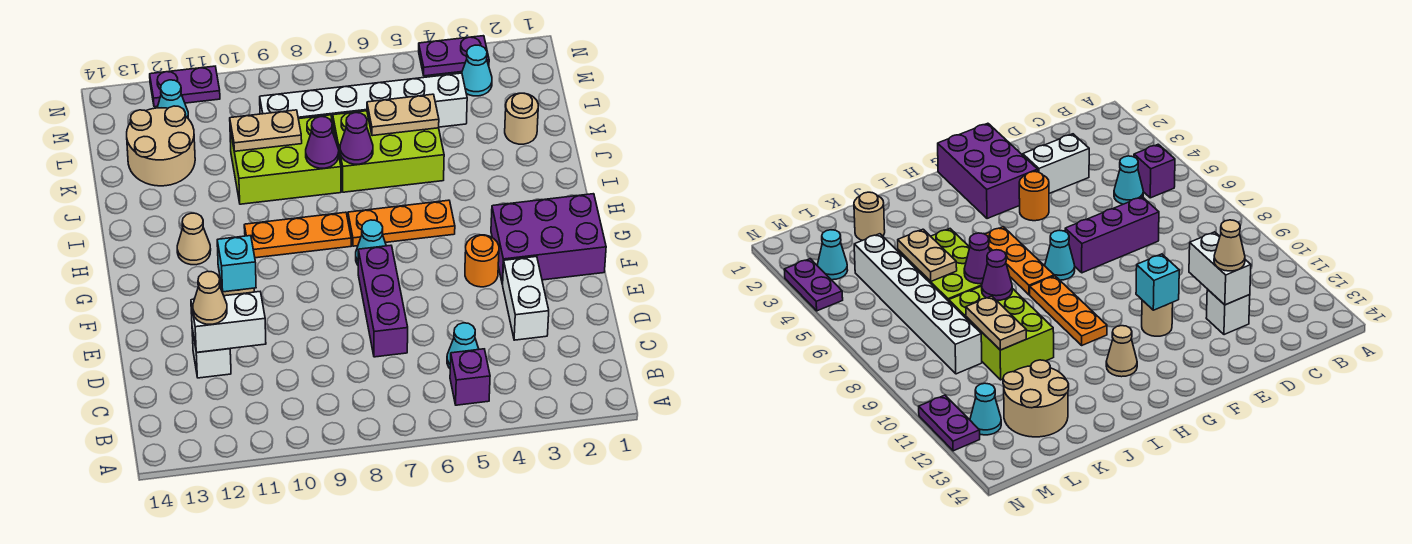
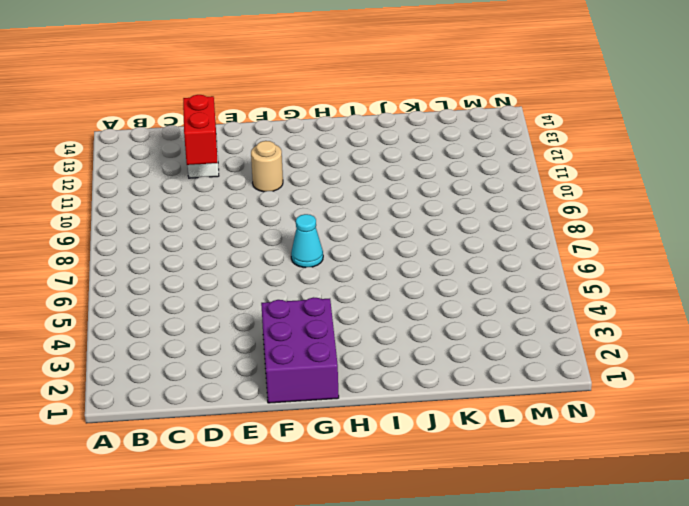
red brick D11:D12 level 2 -> white brick D11:D12 level 2
none -> purple brick B5 level 1
none -> cyan cone C5 level 1
none -> white brick D3:E3 level 1

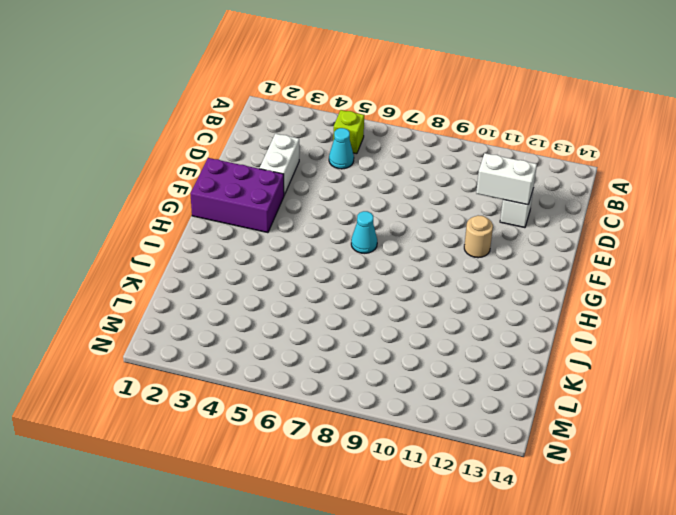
lime brick B5 level 1 -> purple brick B5 level 1
none -> purple brick D7:F7 level 1
none -> orange round brick F4 level 1
none -> orange plate H5:H7 level 1

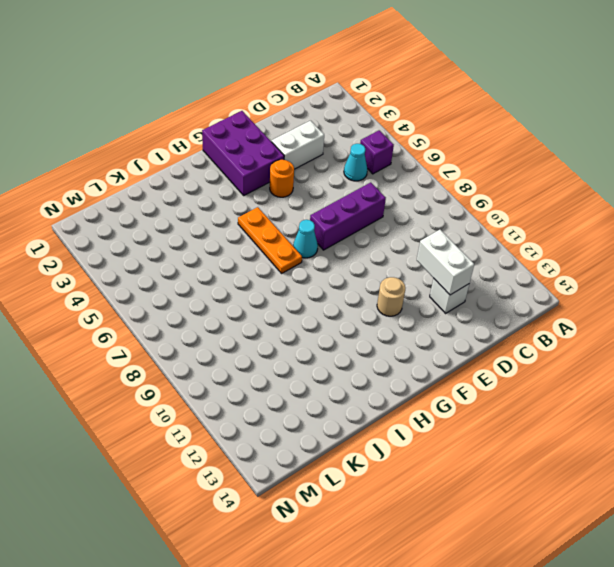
none -> orange plate H8:H10 level 1
none -> tan cone H12 level 1
none -> lime brick J5:K7 level 1

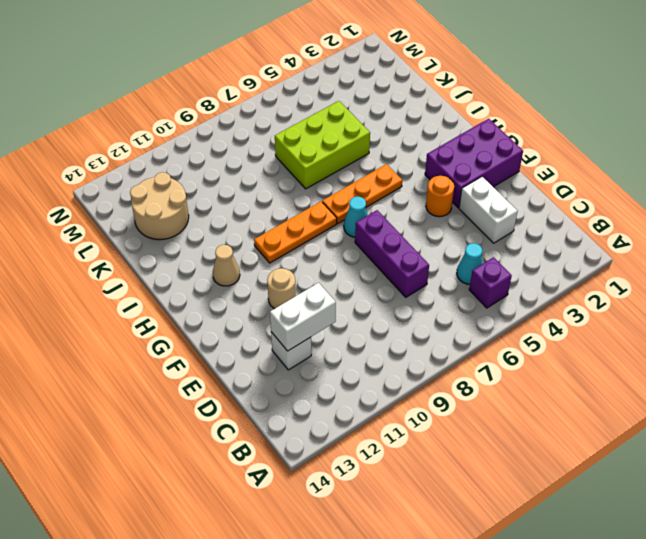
none -> lime brick J8:K10 level 1
none -> tan round brick K2 level 1
none -> white brick L4:L9 level 1

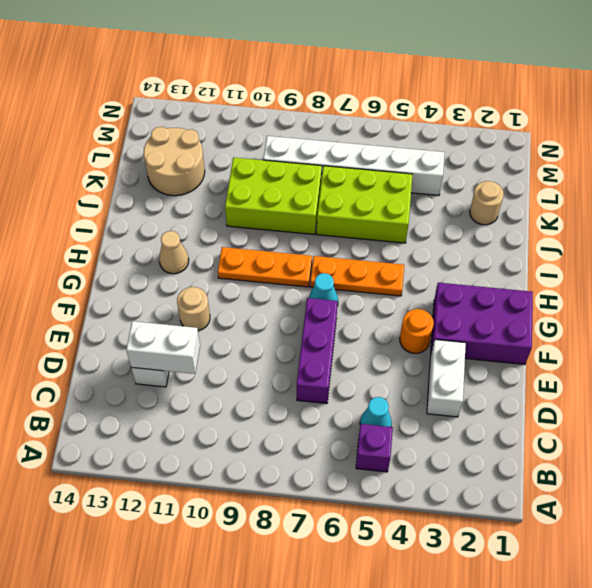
none -> cyan cone M3 level 1
none -> cyan cone M12 level 1
none -> purple plate N3:N4 level 1

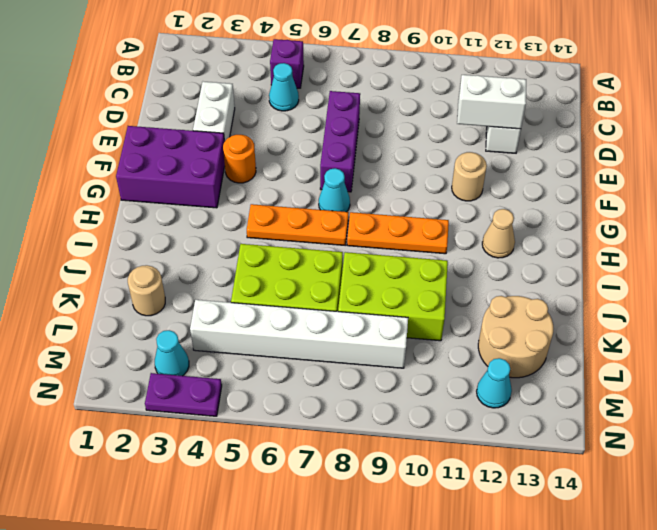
none -> purple plate N11:N12 level 1
none -> cyan brick F11 level 2
none -> purple cone J7 level 2

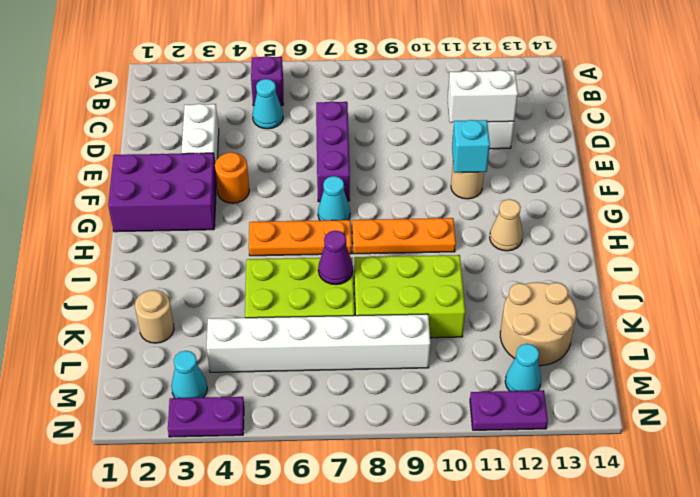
none -> purple cone J8 level 2
none -> tan plate K5:K6 level 2
none -> tan plate K9:K10 level 2

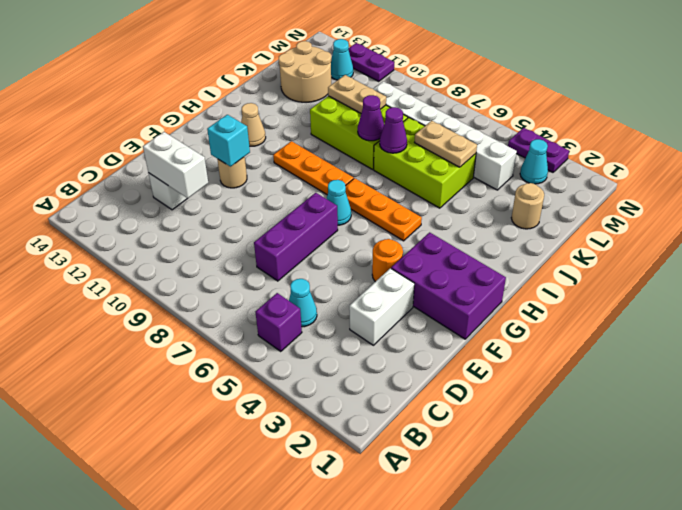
none -> tan cone D12 level 3

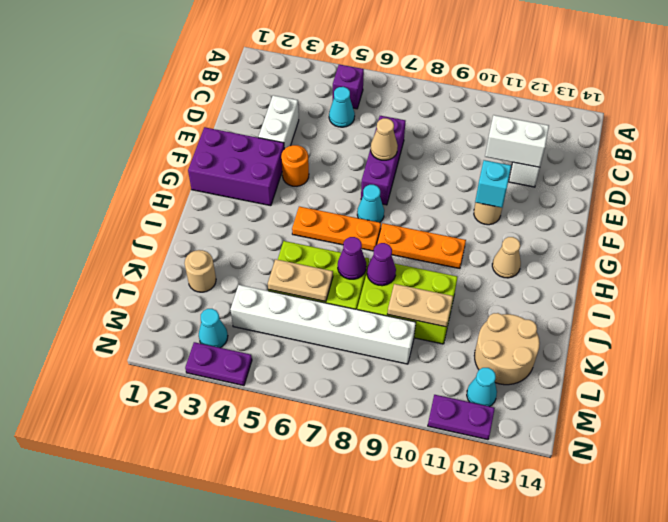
tan cone E7 level 2 -> tan cone D12 level 3

